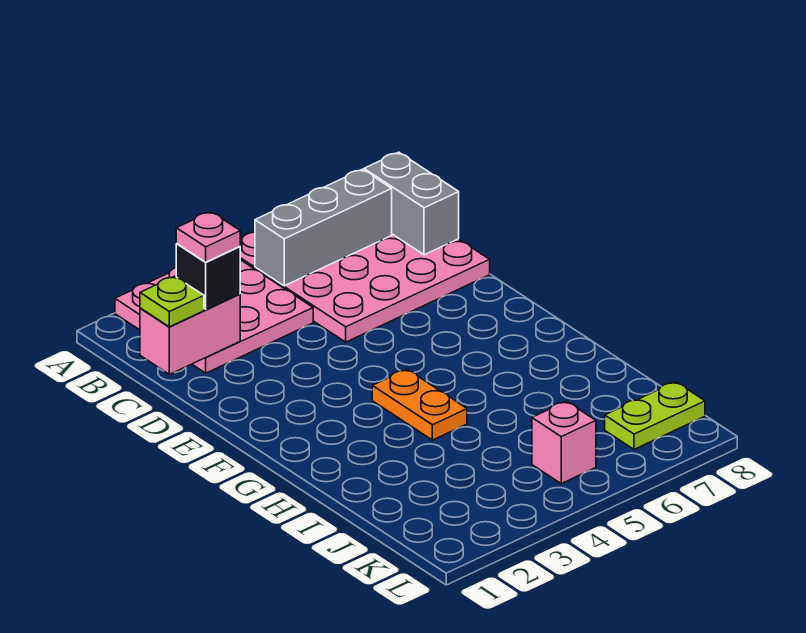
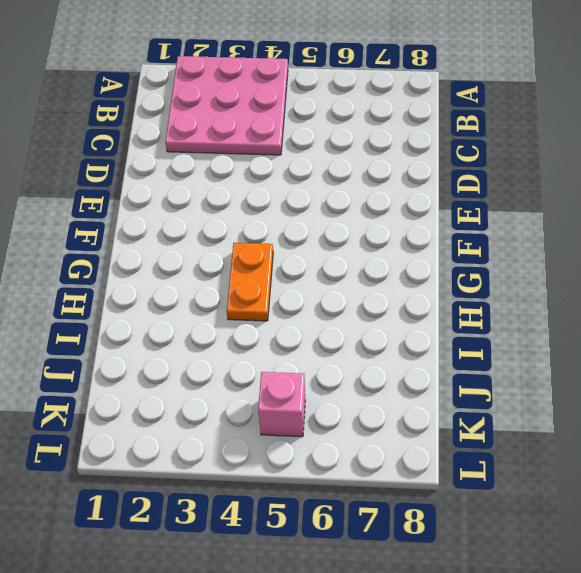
none -> pink plate A5:D8 level 1
none -> lime plate K7:K8 level 1

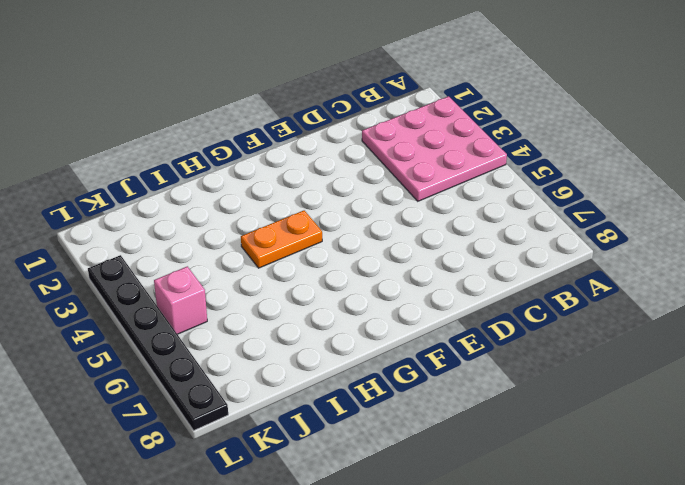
black plate L3:L8 level 1 -> none
none -> pink plate A5:D8 level 1
none -> lime plate K7:K8 level 1

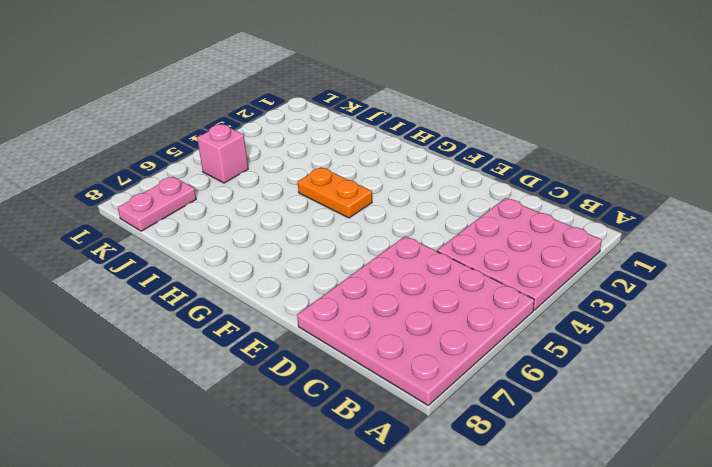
pink plate K7:K8 level 1 -> lime plate K7:K8 level 1
none -> grey brick B5:B7 level 2
none -> grey brick B8:C8 level 2

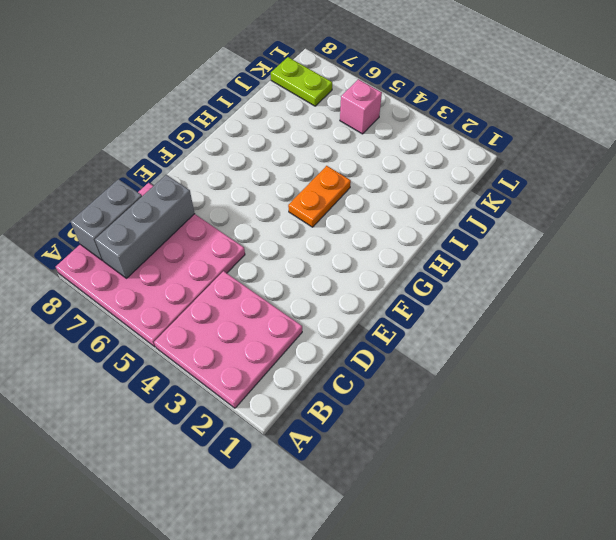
grey brick B7:D7 level 2 -> grey brick B5:B7 level 2
none -> pink brick C1:C2 level 2
none -> lime plate C1 level 3

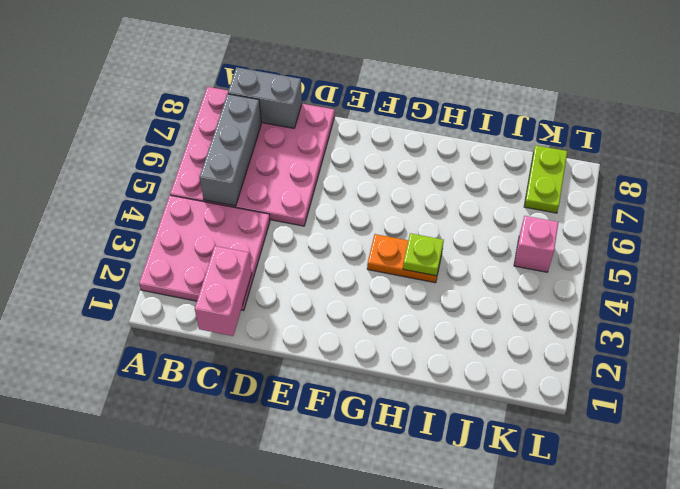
lime plate H4 level 2 -> lime plate C1 level 3
none -> black brick C2 level 3
none -> pink plate C2 level 4

